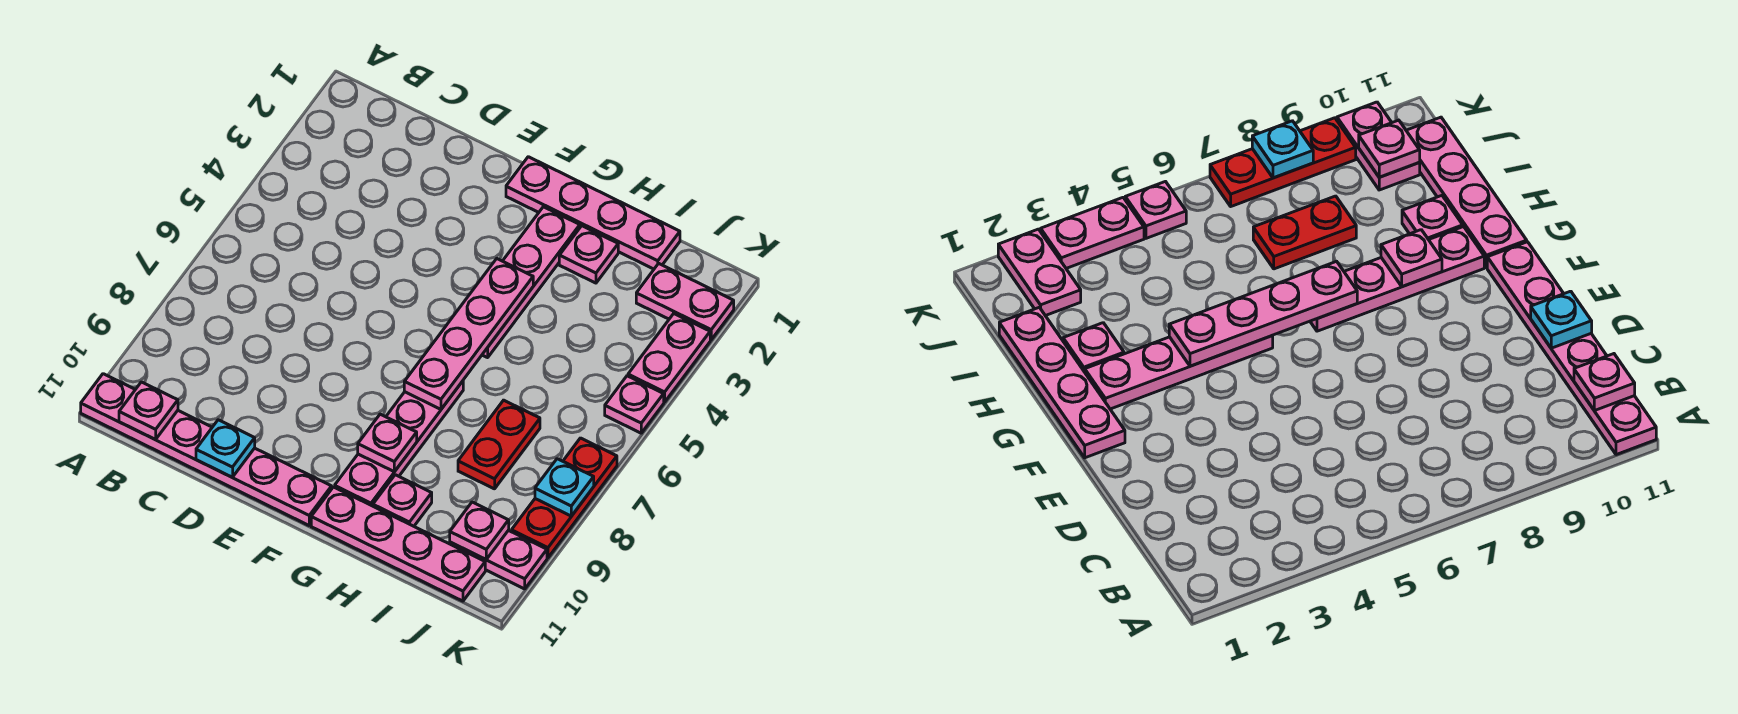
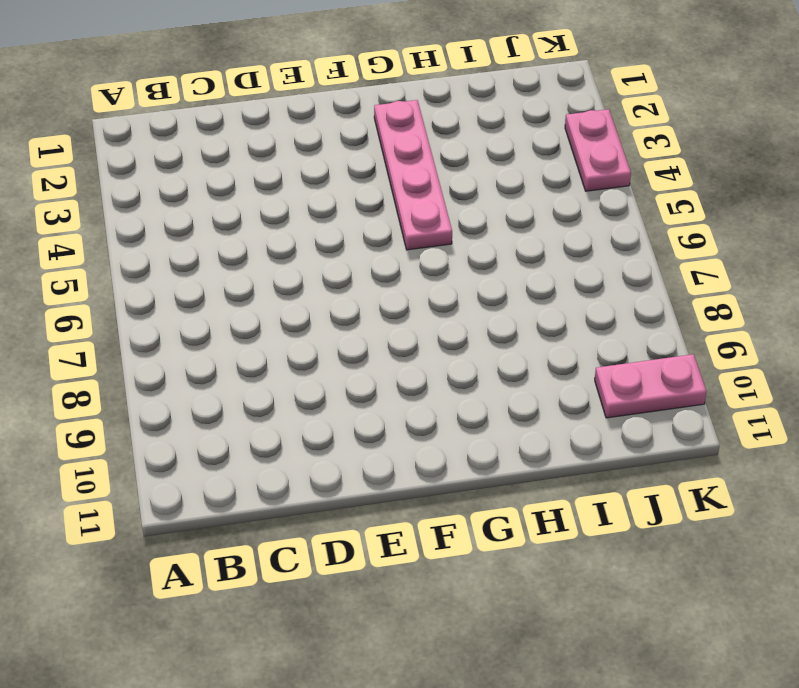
none -> pink plate A11:F11 level 1
none -> pink plate F1:I1 level 1
none -> pink plate G7:G10 level 1

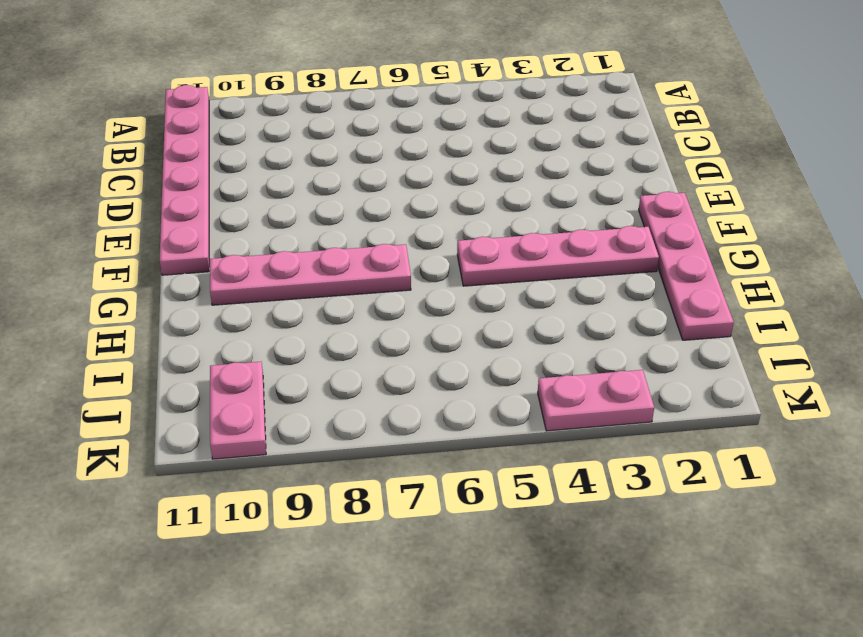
none -> pink plate G11:J11 level 1
none -> pink plate H2 level 1
none -> pink plate H10 level 1

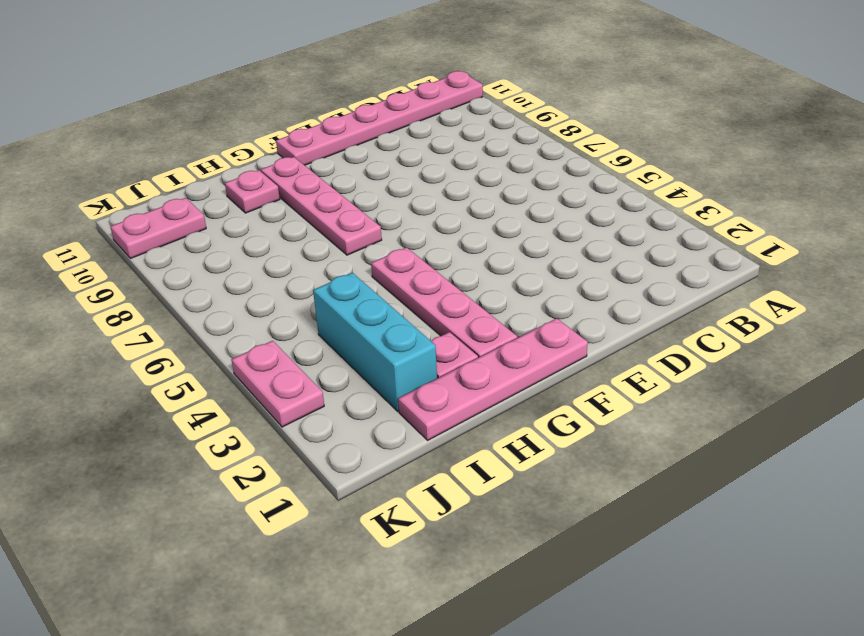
cyan brick I2:I4 level 1 -> none
none -> pink plate G11:J11 level 1
none -> red plate I7:I8 level 1
none -> pink plate J2:K2 level 1

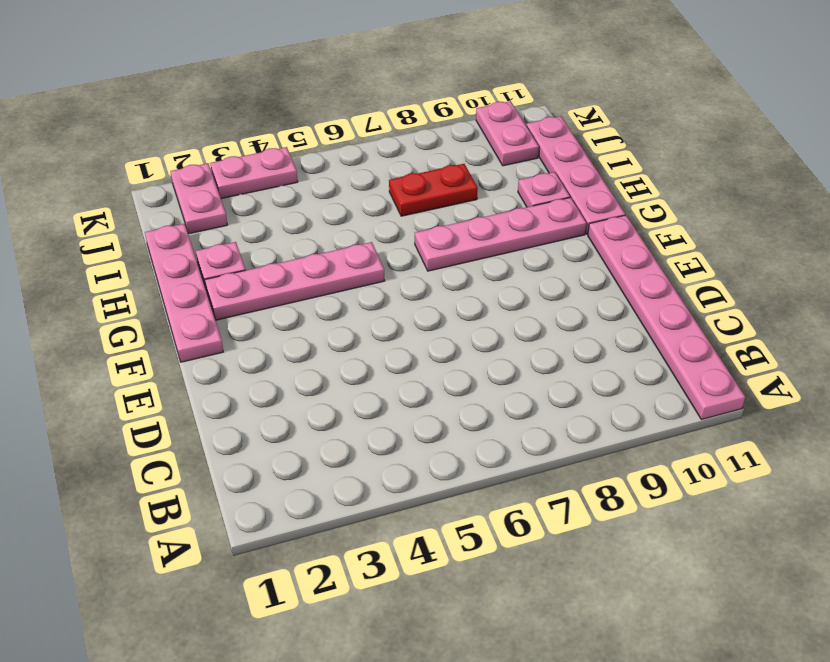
none -> pink plate K5 level 1
none -> red plate K7:K9 level 1
none -> pink plate B11 level 2

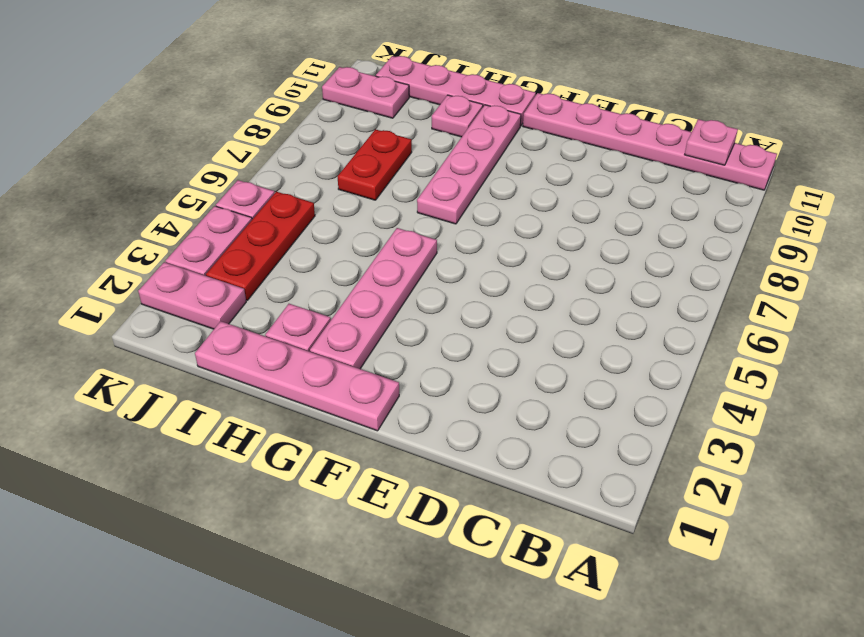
red plate J3:J5 level 1 -> red plate K7:K9 level 1
none -> cyan plate D11 level 2
none -> pink plate G4:G7 level 2
none -> pink plate G9 level 2

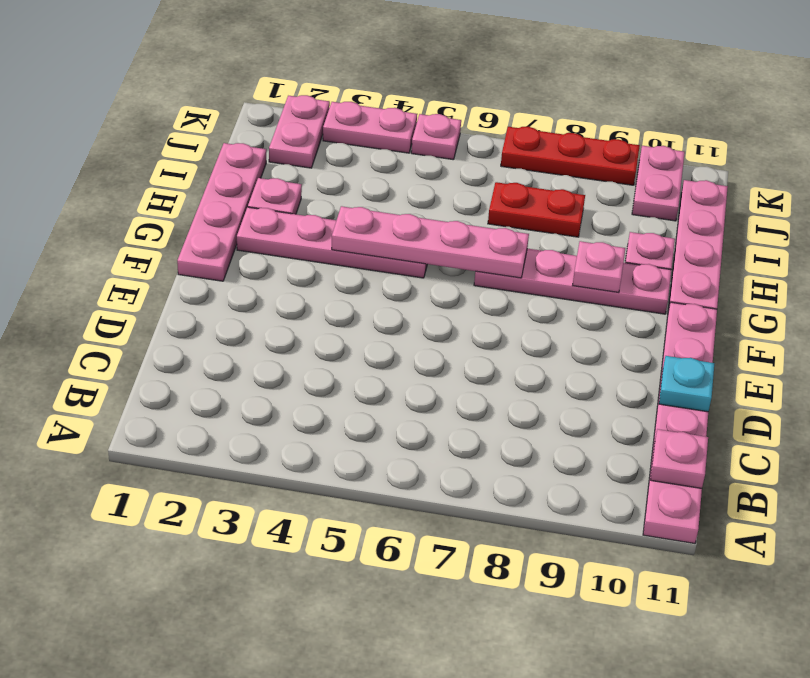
none -> pink plate J10 level 2
none -> cyan plate K8 level 2

